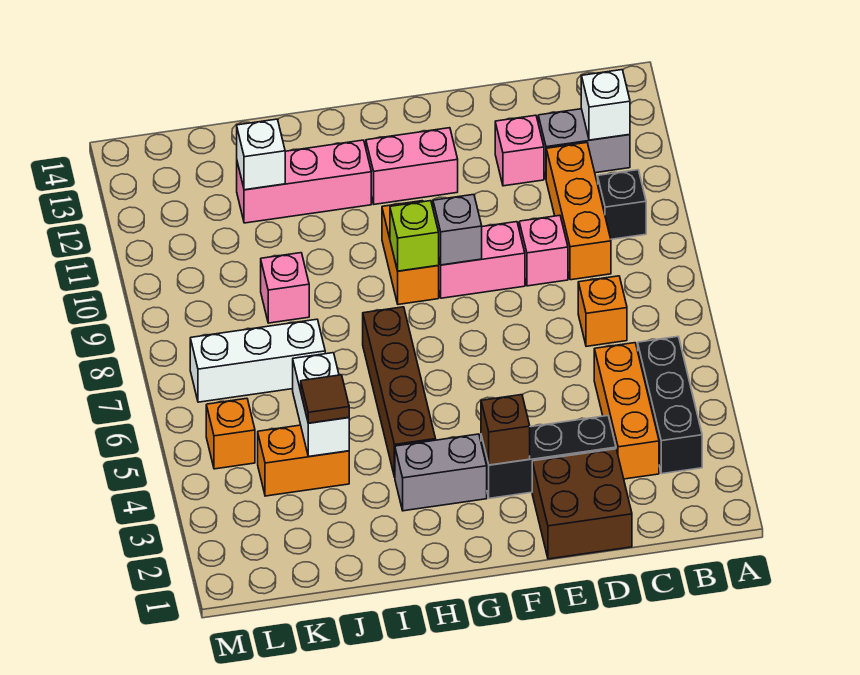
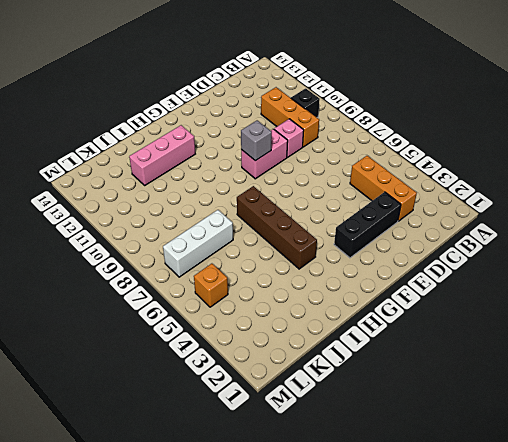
none -> black brick B3:B5 level 1
none -> grey brick B12:C12 level 1
none -> orange brick C7 level 1

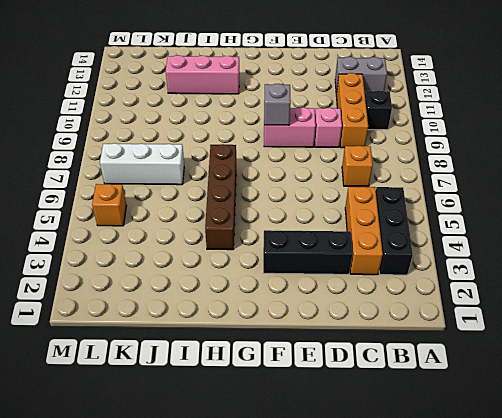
none -> brown brick D1:E2 level 1
none -> pink brick D12 level 1
none -> pink brick F12:G12 level 1

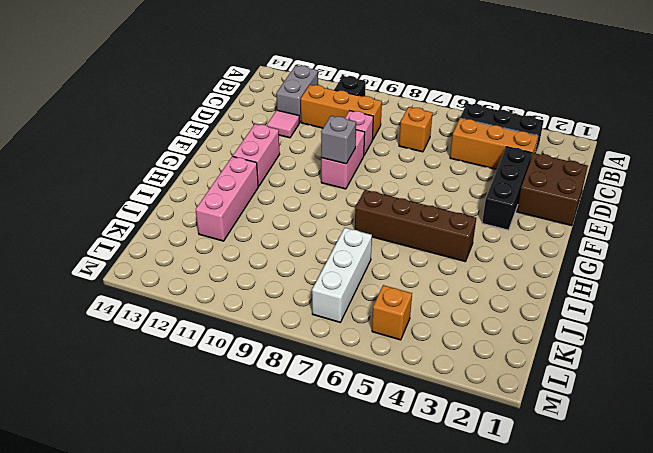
pink tile D12 level 1 -> pink brick D12 level 1
none -> grey brick G3:H3 level 1
none -> orange brick G9:G10 level 1
none -> orange brick J4:K4 level 1

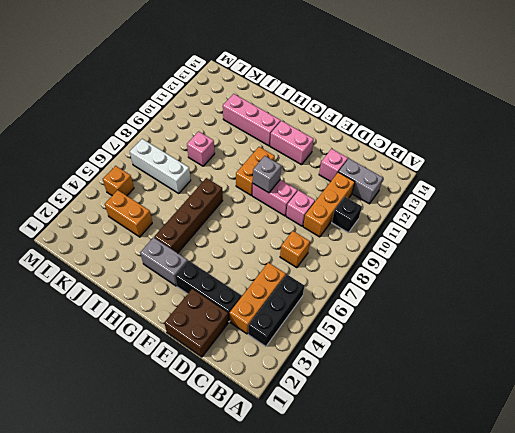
none -> white brick B12 level 2
none -> brown brick F3 level 2
none -> lime brick G9 level 2

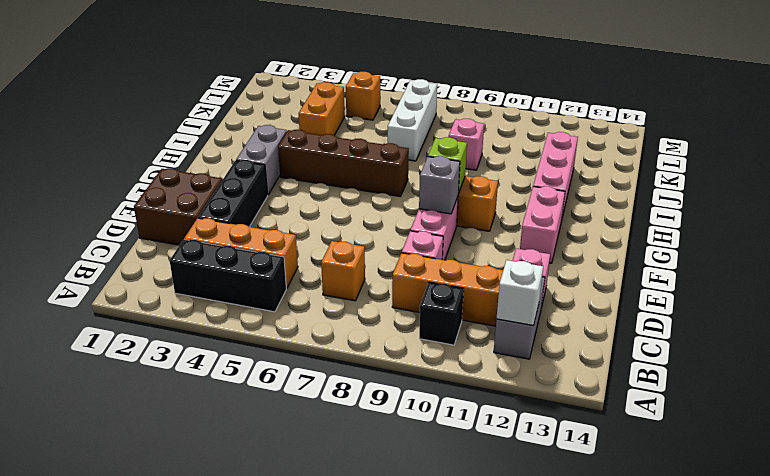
none -> brown brick F3 level 2
none -> white brick J4:J5 level 2
none -> white brick J12 level 2

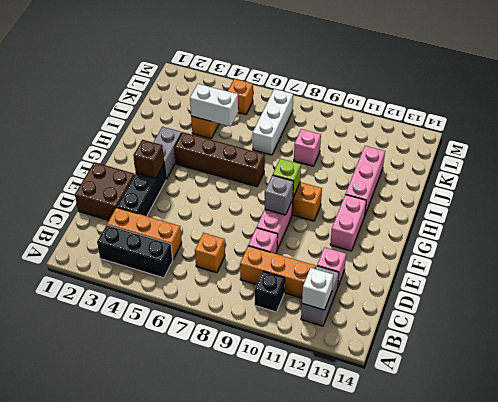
none -> white brick J12 level 2
none -> brown tile J4 level 3

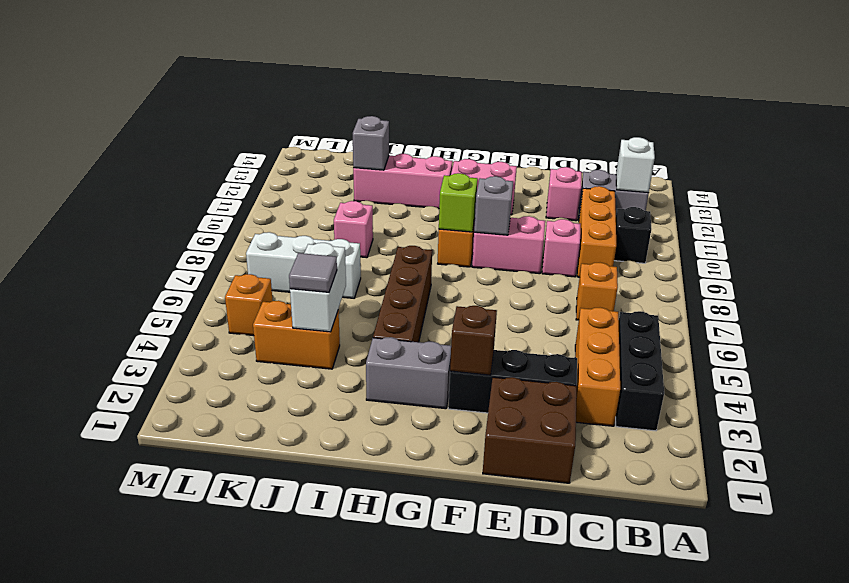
grey tile J4 level 3 -> brown tile J4 level 3
grey brick J12 level 2 -> white brick J12 level 2

